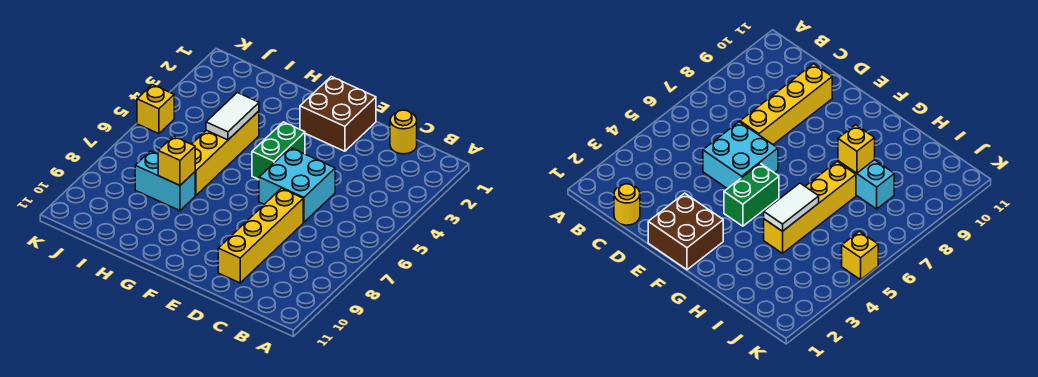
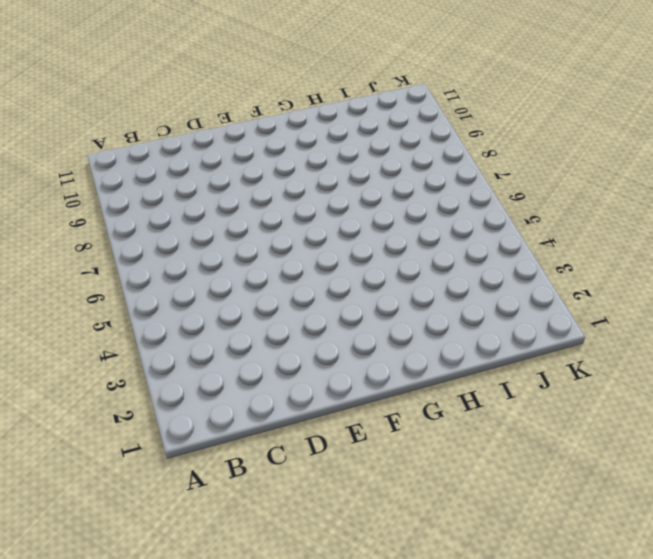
none -> yellow round brick C1 level 1
none -> cyan brick D5:E6 level 1

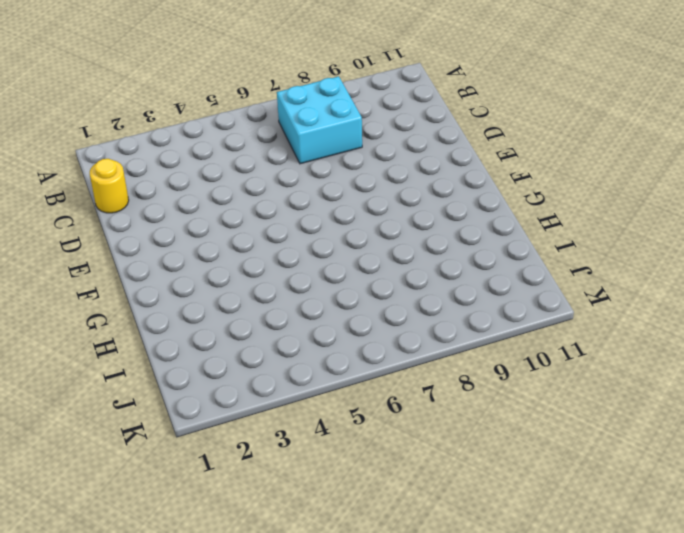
cyan brick B7:C8 level 1 -> cyan brick D5:E6 level 1
none -> yellow brick D7:D10 level 1
none -> brown brick E1:F2 level 1

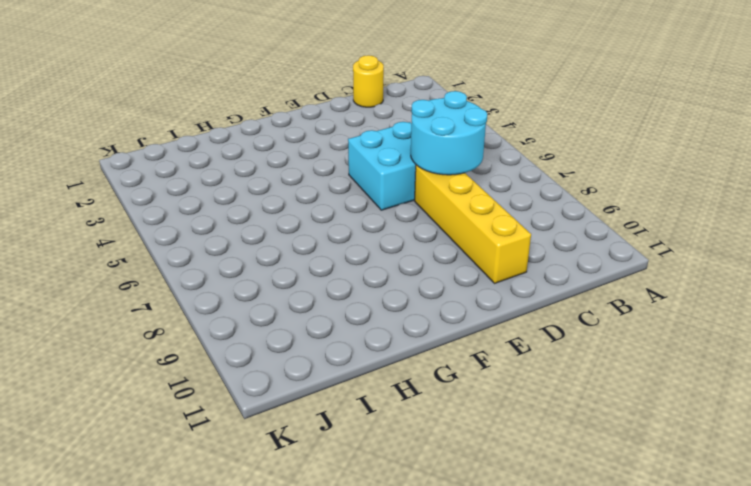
cyan round brick C6:D7 level 2 -> none
none -> brown brick E1:F2 level 1
none -> green brick F4:F5 level 1

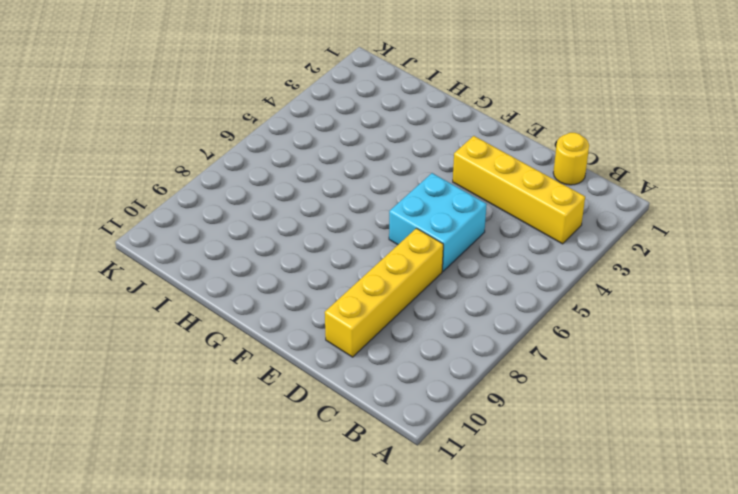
yellow brick B3:E3 level 1 -> yellow brick H4:H7 level 1
none -> brown brick E1:F2 level 1
none -> green brick F4:F5 level 1

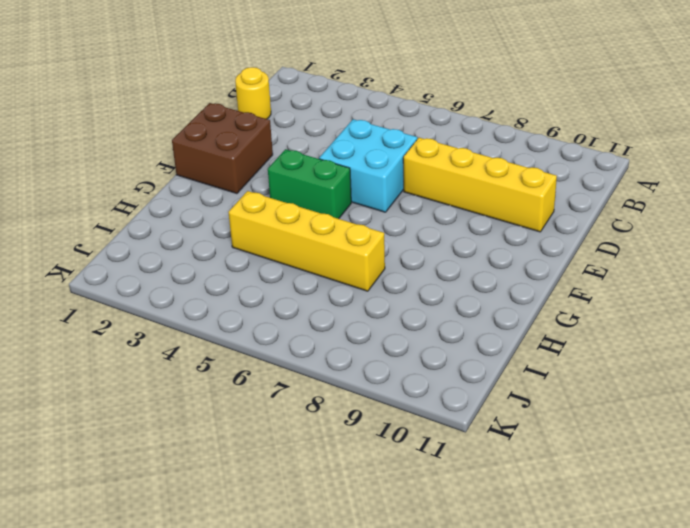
none -> cyan brick H8:I8 level 1
none -> yellow brick K5 level 1

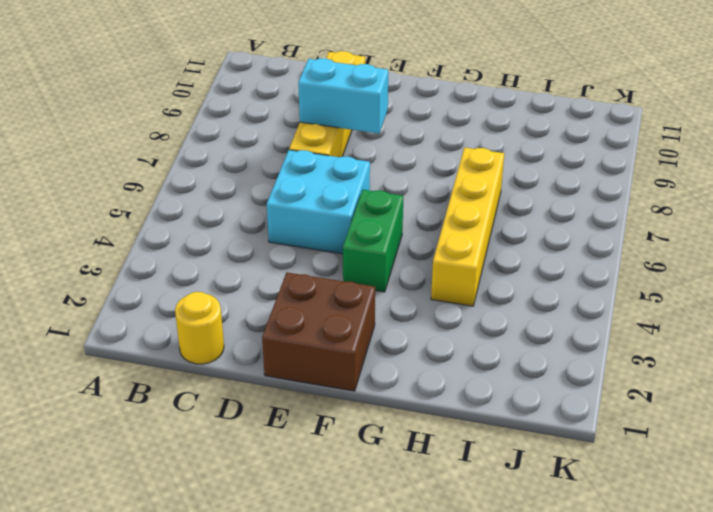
cyan brick D8:E8 level 2 -> cyan brick H8:I8 level 1
none -> yellow brick K5 level 1
none -> white tile H4:H5 level 2

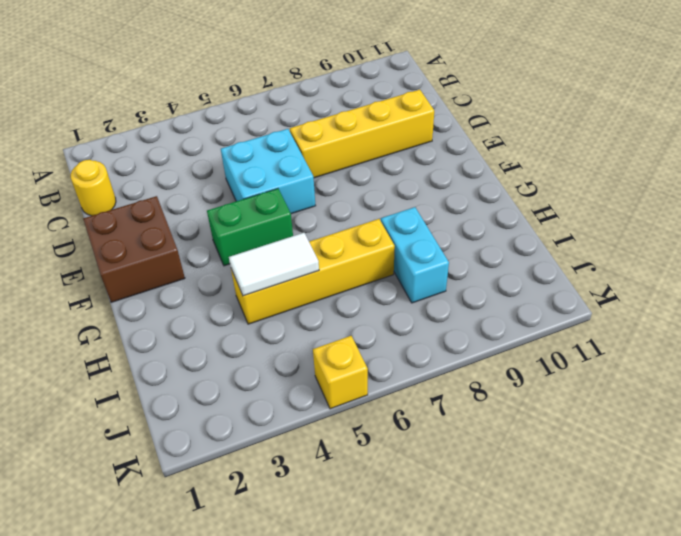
none -> yellow brick H8 level 2

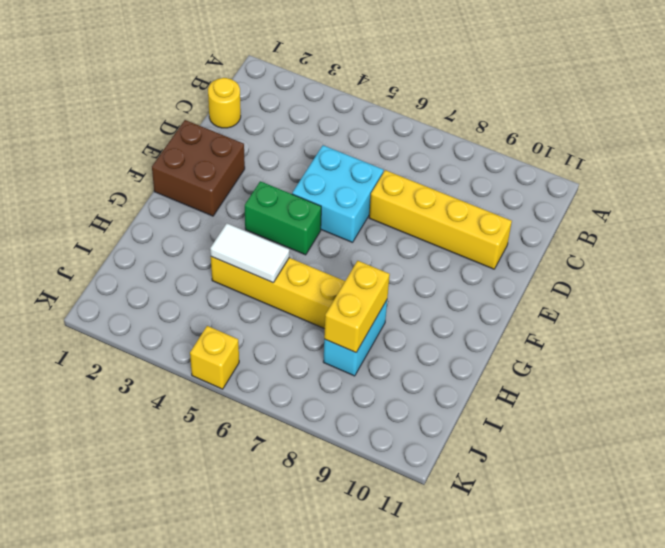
yellow brick H8:I8 level 2 -> yellow brick H8 level 2

